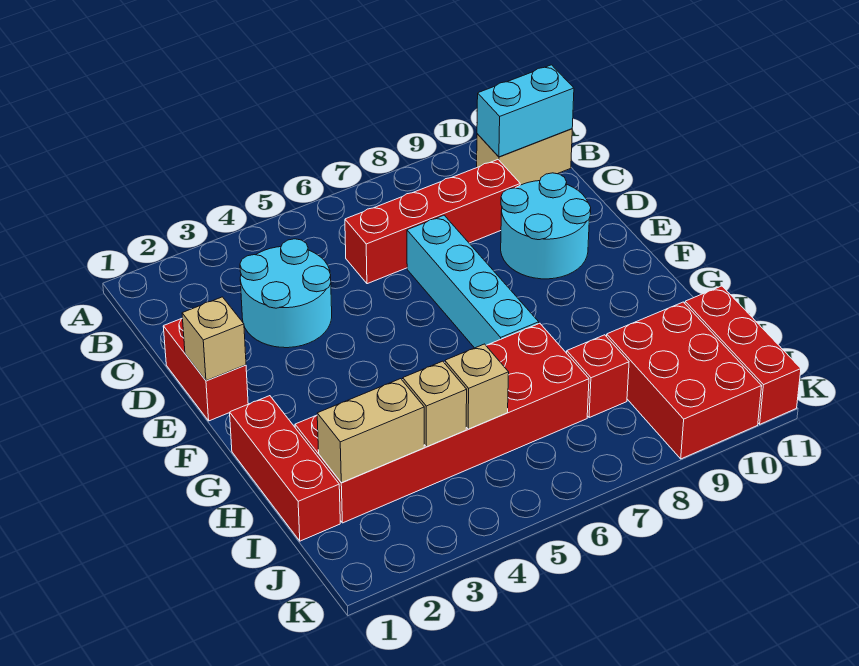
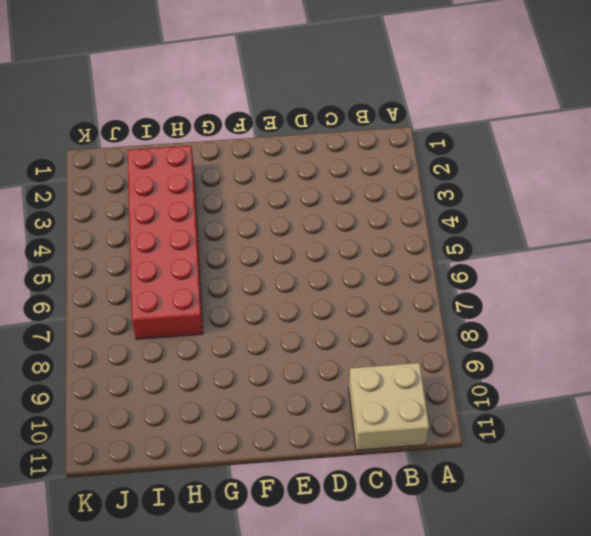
tan brick B10:C11 level 1 -> tan brick B10:B11 level 1
none -> cyan round brick C3:D4 level 1
none -> red brick C6:C9 level 1
none -> red brick D1:E1 level 1

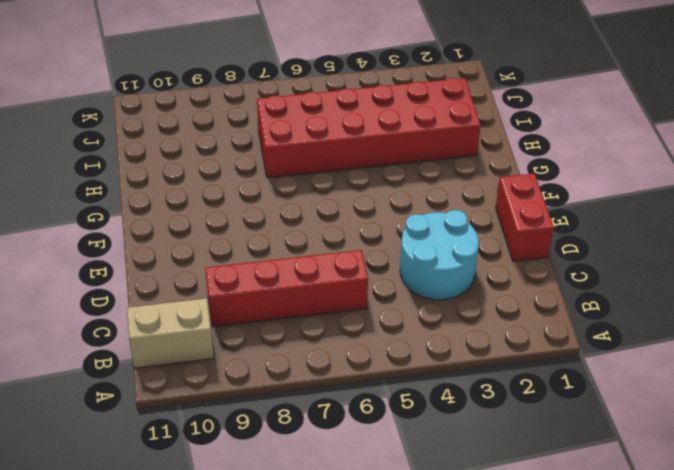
none -> cyan brick D7:G7 level 1
none -> cyan round brick D9:E10 level 1
none -> red brick G1:I1 level 1

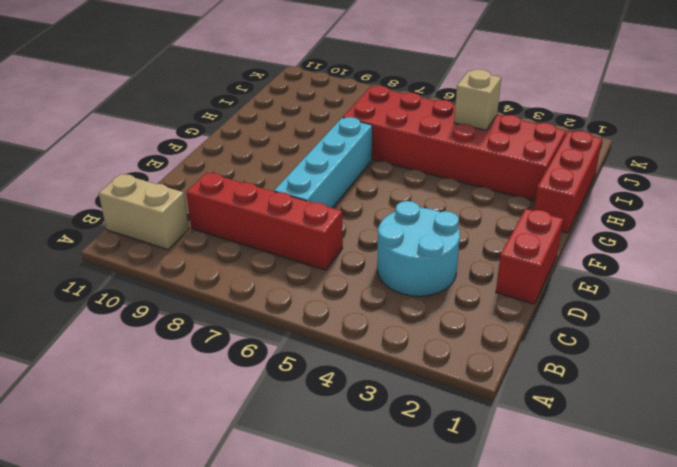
none -> cyan round brick D9:E10 level 1
none -> red brick I8 level 1
none -> red brick I9:K10 level 1

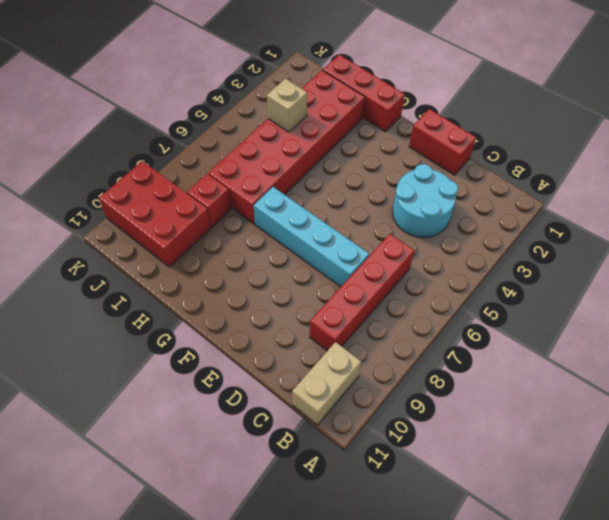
none -> cyan round brick D9:E10 level 1
none -> red brick I11:K11 level 1
none -> cyan brick B10:B11 level 2

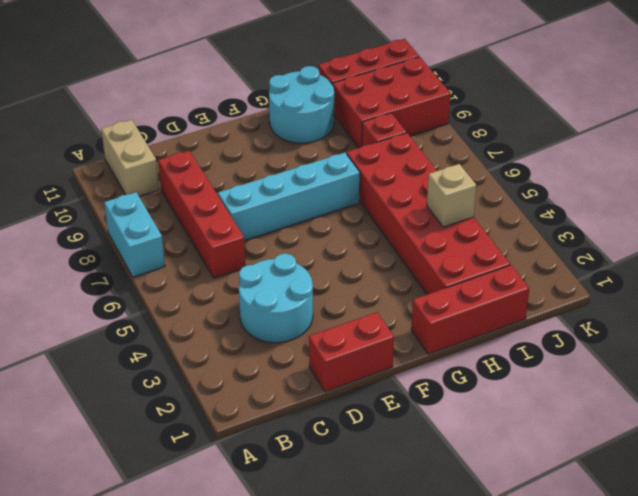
cyan brick A7:A8 level 1 -> cyan brick B10:B11 level 2
cyan round brick G10:H11 level 1 -> cyan round brick D9:E10 level 1
none -> tan brick E1 level 2
none -> tan brick I2:I3 level 2
none -> tan brick I5 level 2

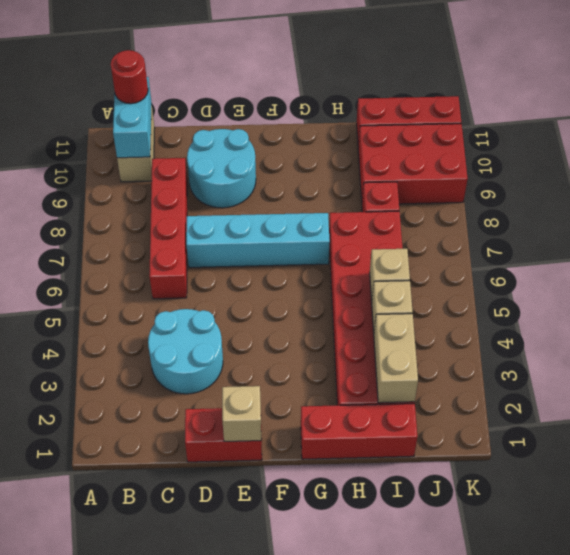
red round brick B11 level 3 -> none

